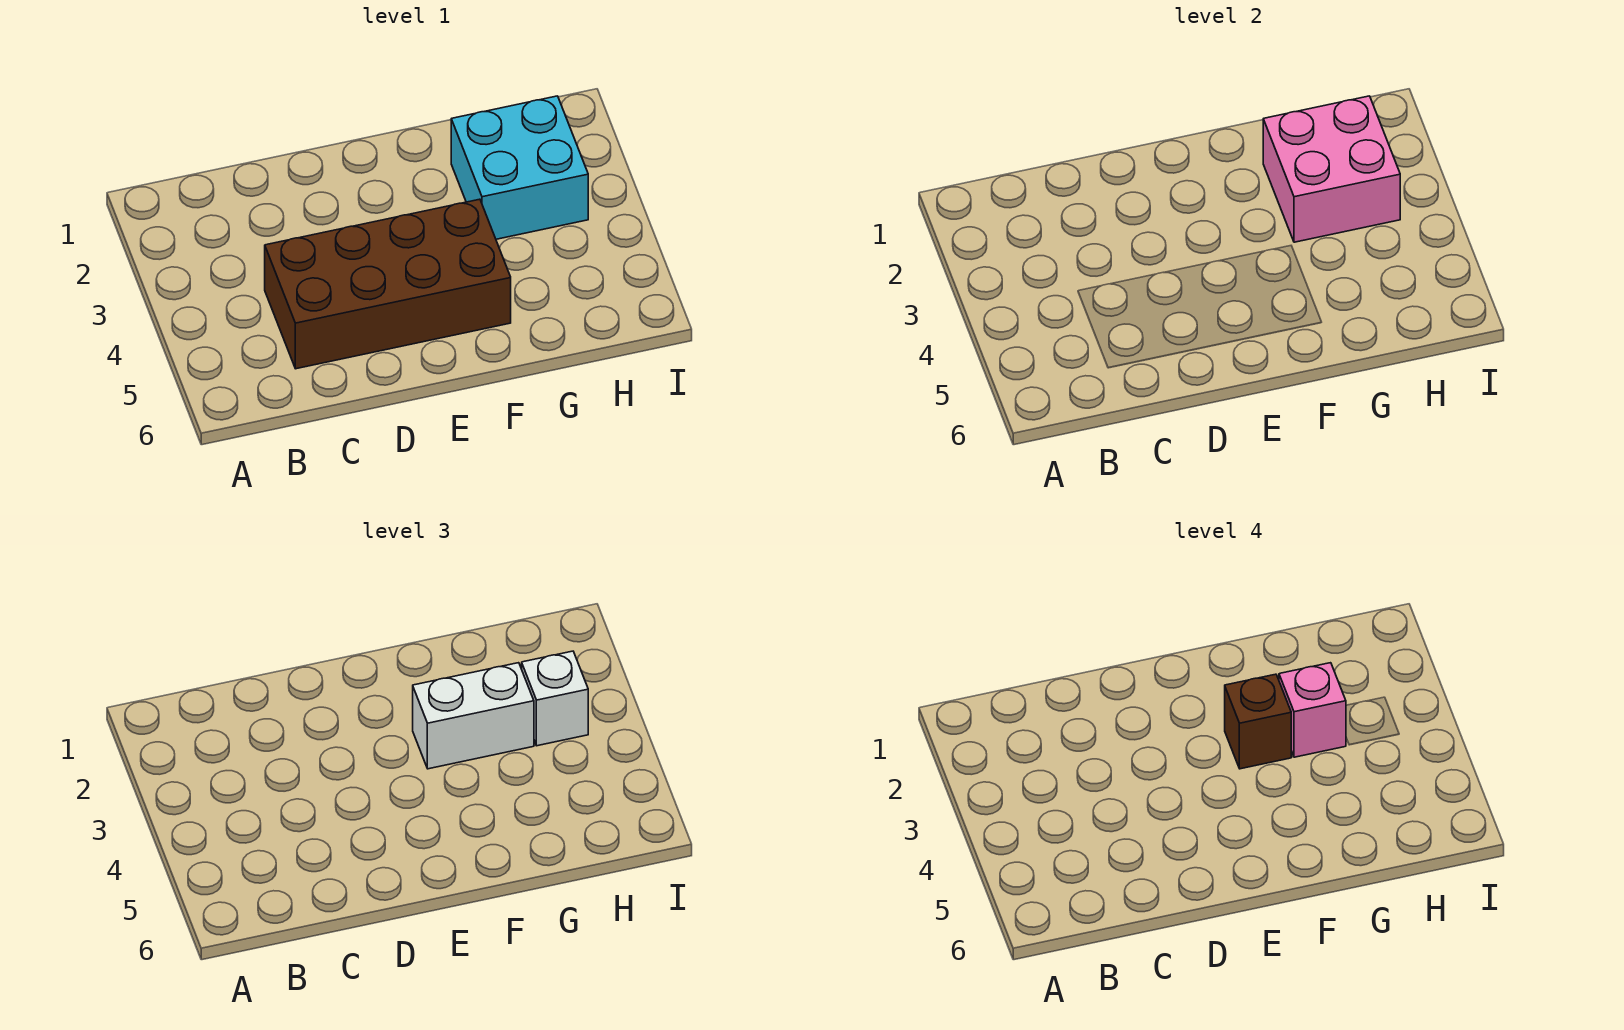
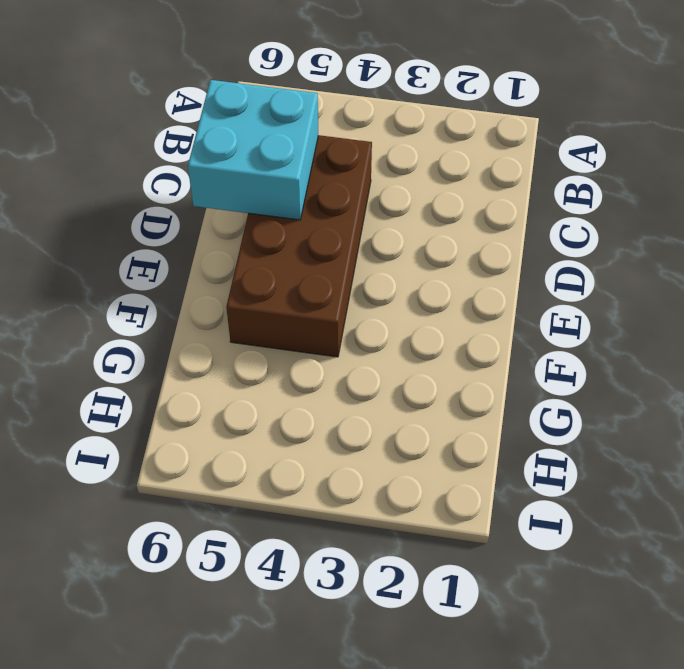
cyan brick C5:D6 level 2 -> cyan brick G2:H3 level 1
none -> pink brick G2:H3 level 2
none -> white brick F3:G3 level 3

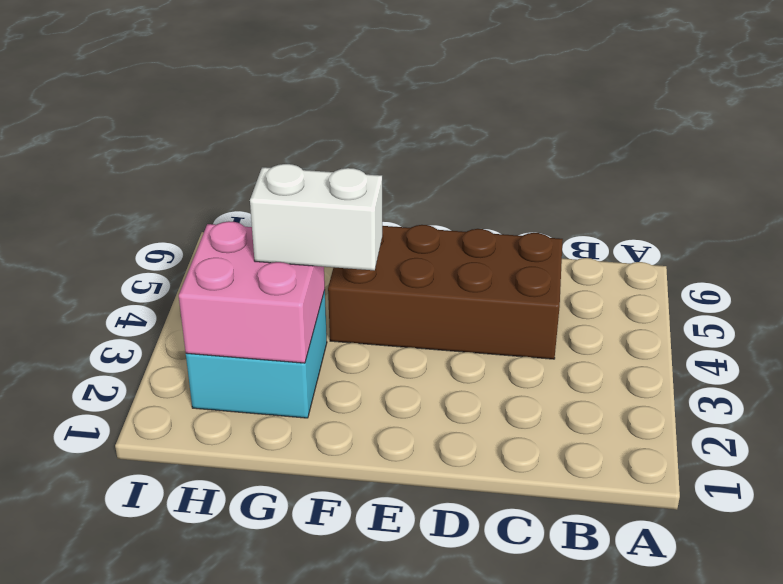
none -> white brick H3 level 3
none -> brown brick F3 level 4

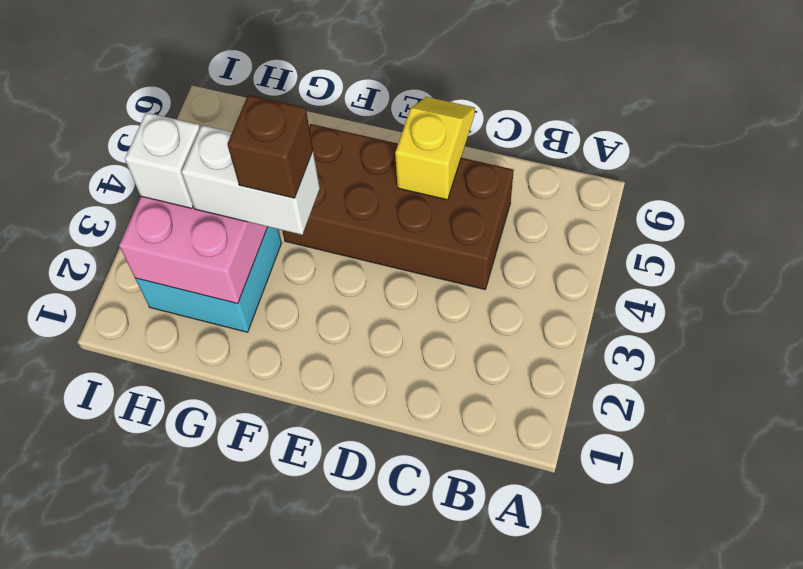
yellow slope D5:D6 level 2 top 5 -> none
none -> pink brick G3 level 4

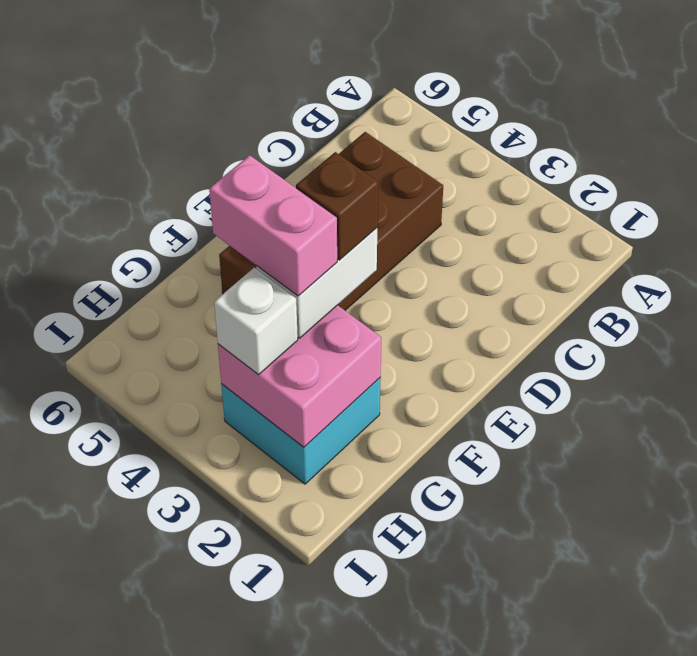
pink brick G3:G4 level 4 -> pink brick G3 level 4

